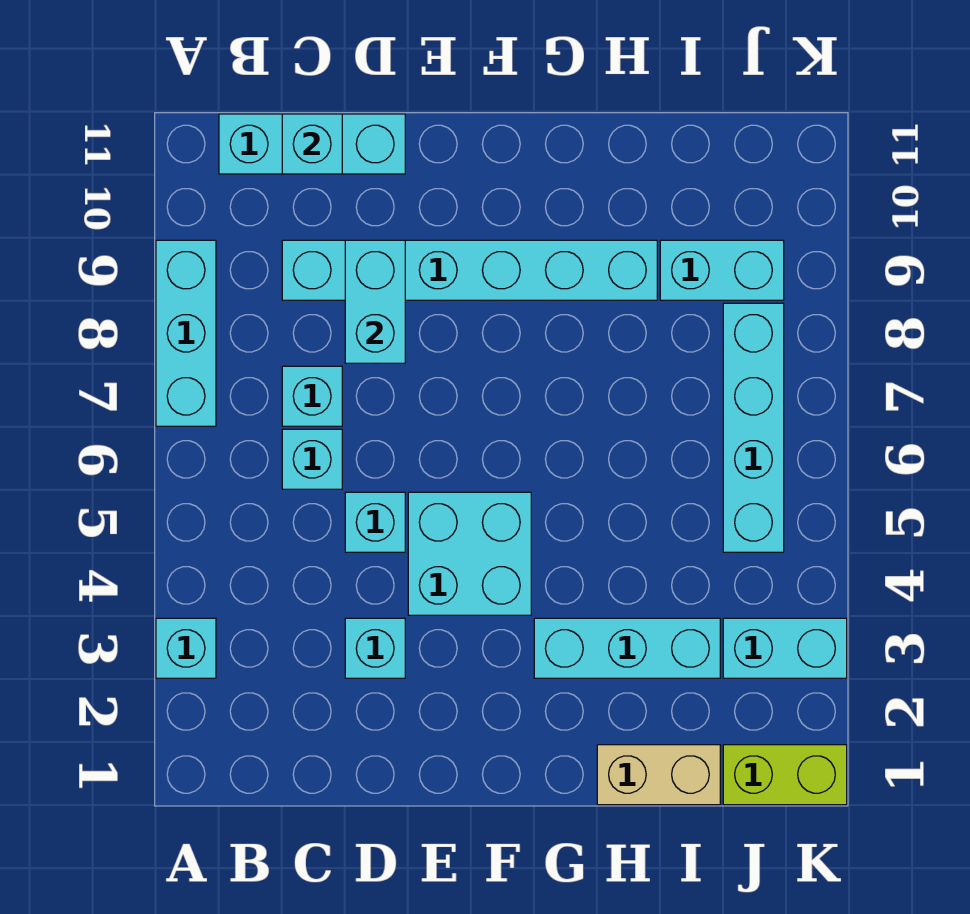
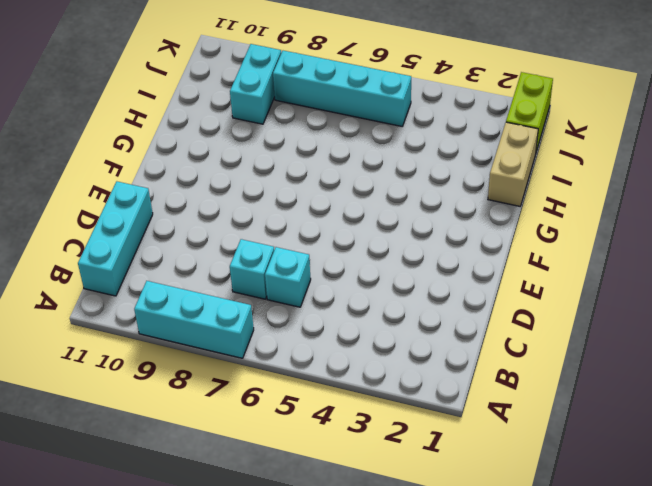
none -> cyan brick A3 level 1
none -> cyan brick C9:H9 level 1
none -> cyan brick D3 level 1

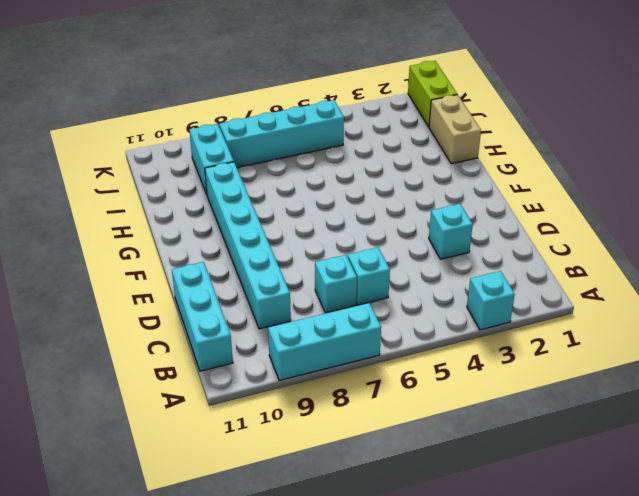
none -> cyan brick D5 level 1
none -> cyan brick E4:F5 level 1
none -> cyan brick G3:I3 level 1

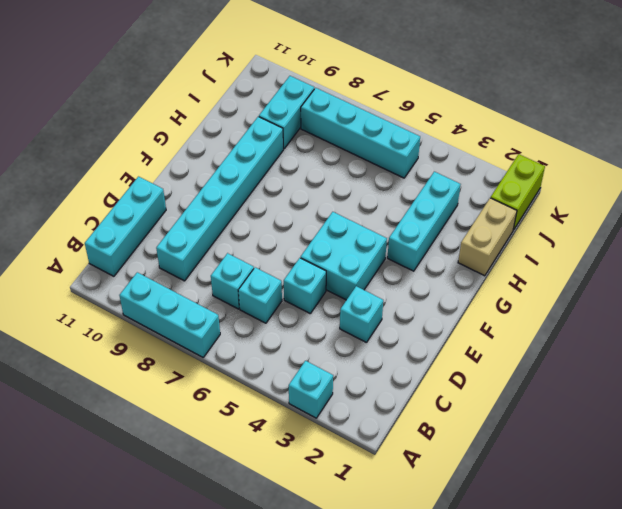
none -> cyan brick J3:K3 level 1
none -> cyan brick C11 level 2
none -> cyan brick D8:D9 level 2

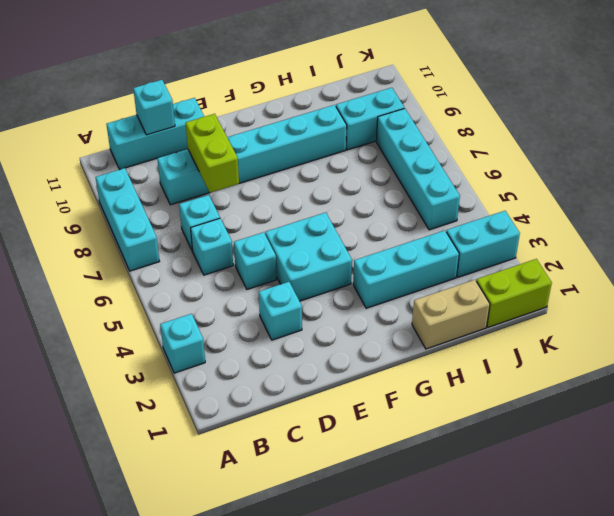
lime brick D8:D9 level 2 -> cyan brick D8:D9 level 2

